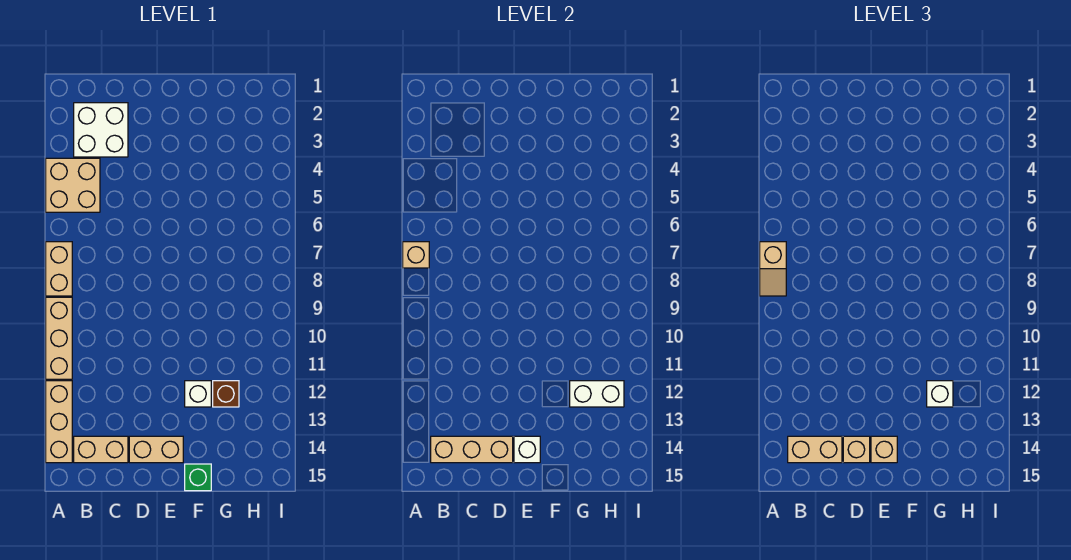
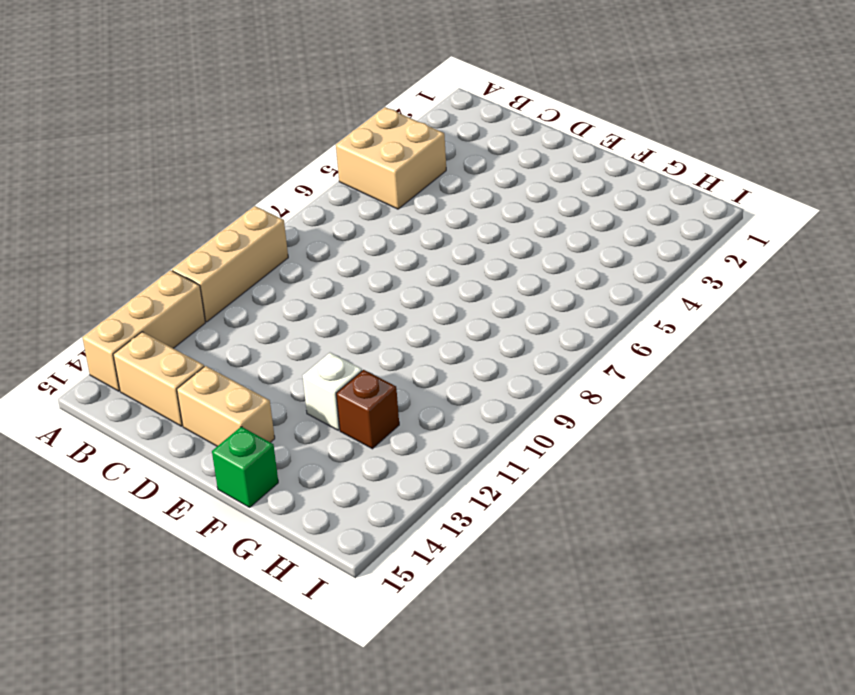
none -> tan brick A7:A8 level 1
none -> white brick B2:C3 level 1
none -> tan brick A7 level 2

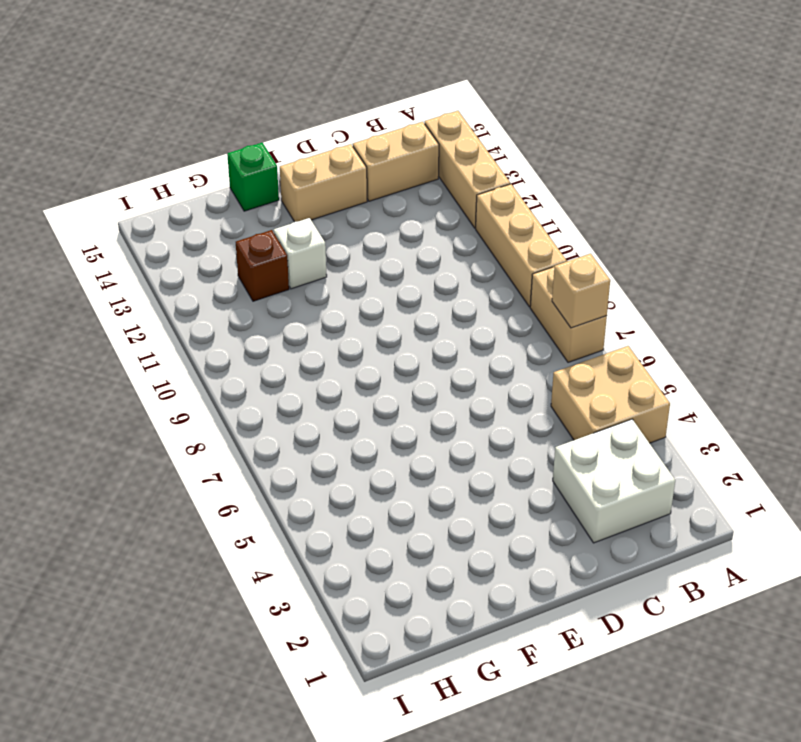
none -> tan brick B14:D14 level 2
none -> white brick E14 level 2
none -> white brick G12:H12 level 2

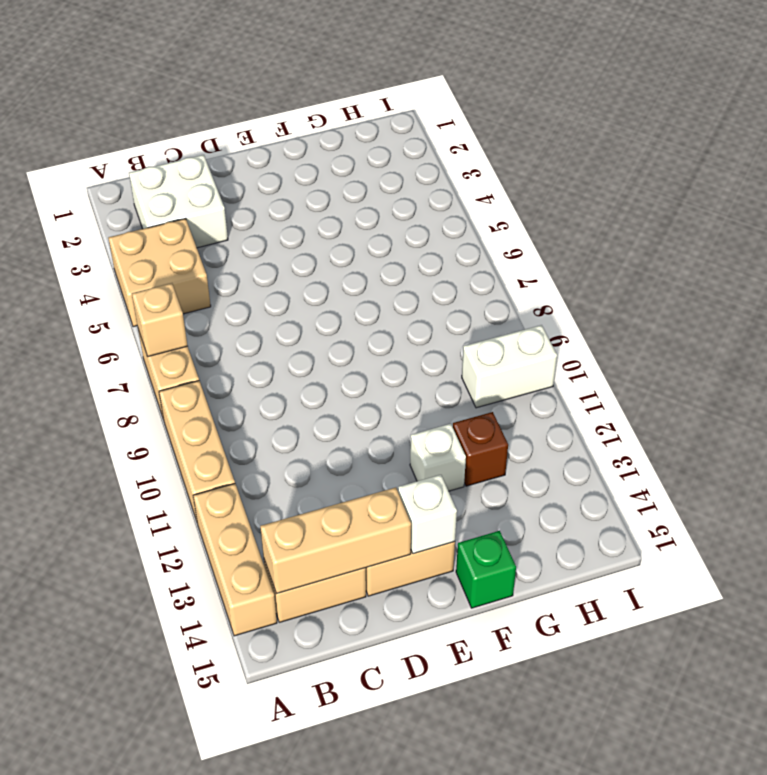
white brick H10:I10 level 1 -> white brick G12:H12 level 2
none -> tan slope A7:A8 level 3 top 7
none -> tan brick B14:C14 level 3
none -> tan brick D14 level 3

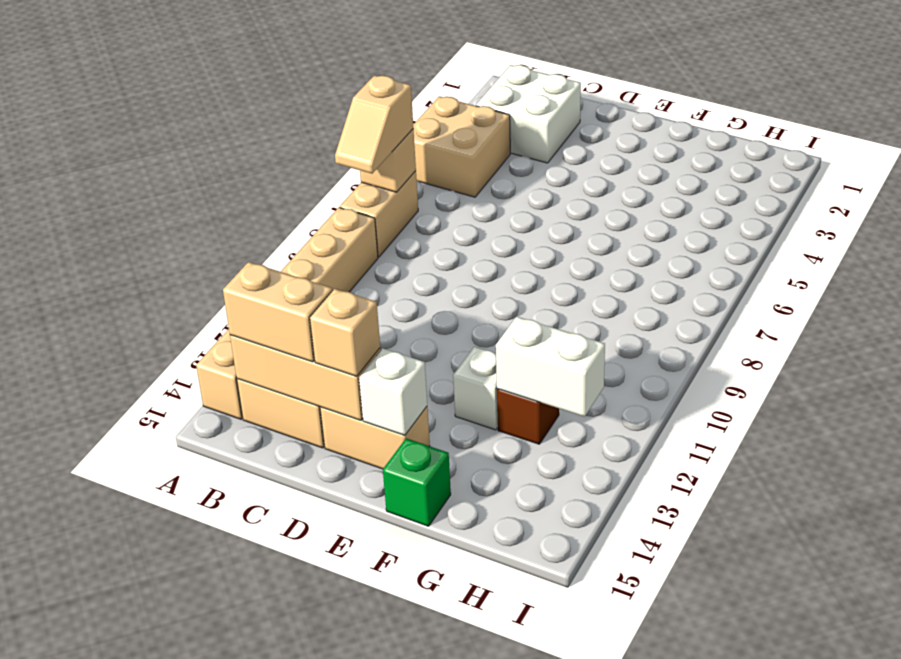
none -> tan brick E14 level 3
none -> white brick G12 level 3

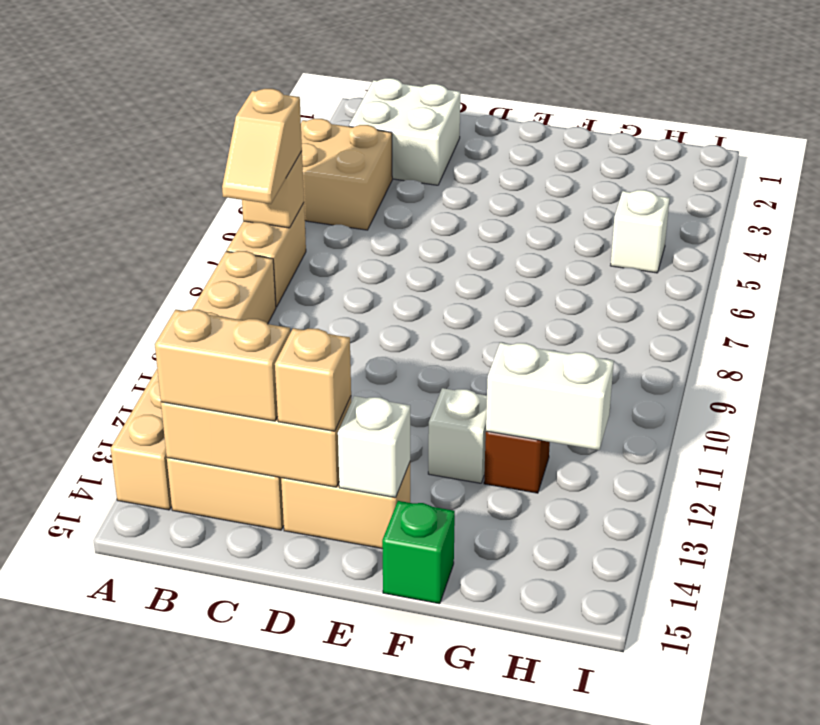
white brick H5 level 1 -> white brick G12 level 3
none -> tan brick E14 level 3

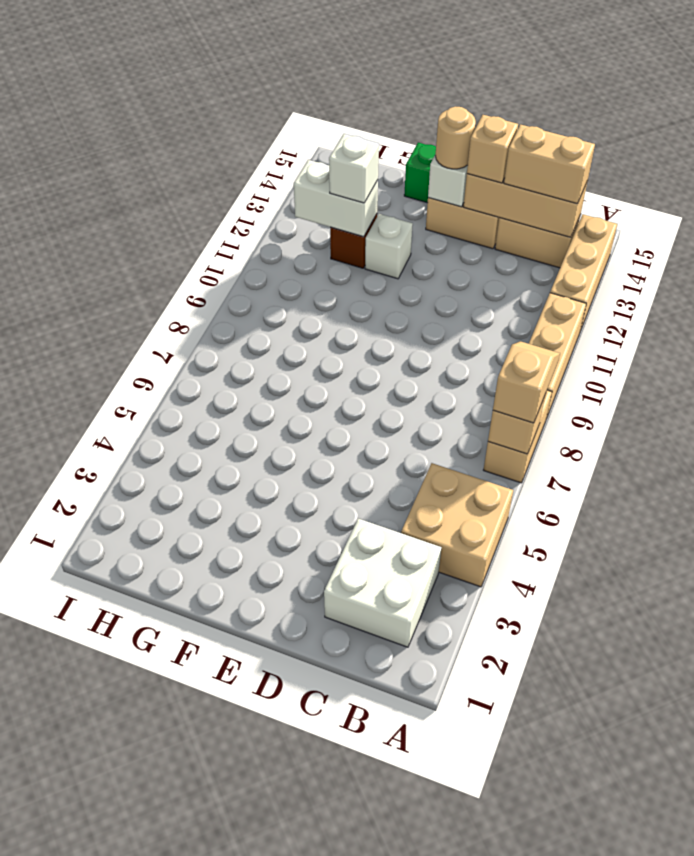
tan round brick E14 level 3 -> tan brick E14 level 3

